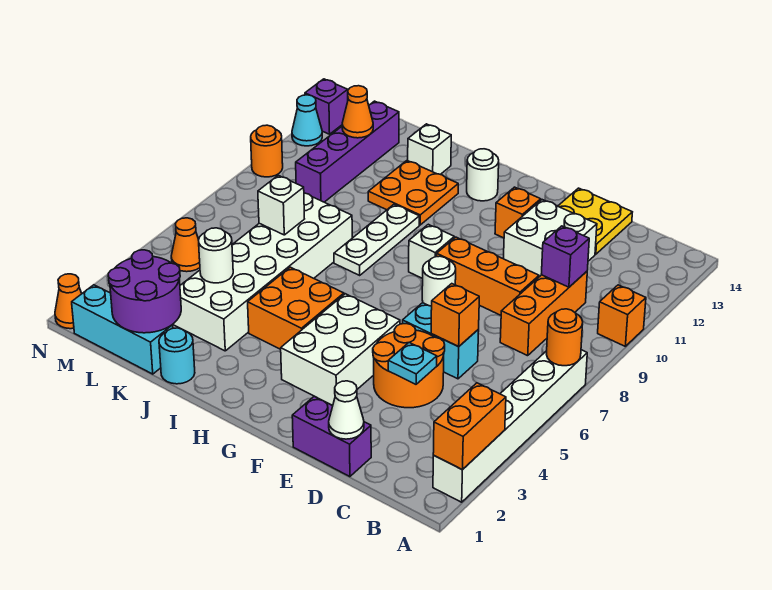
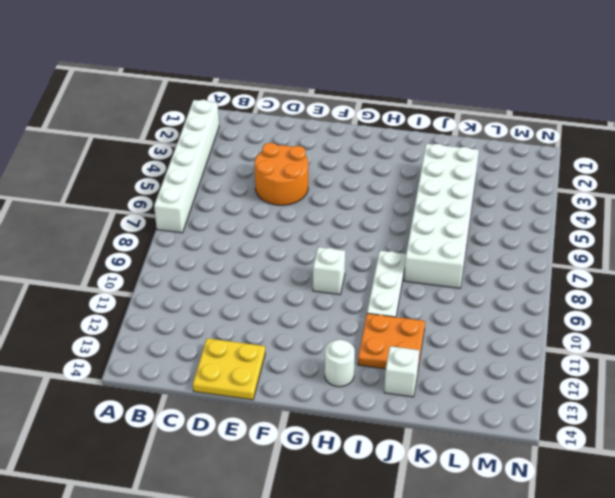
none -> orange brick A10 level 1
none -> orange brick C8:C10 level 1
none -> purple brick D1:E1 level 1
none -> cyan brick D6:E6 level 1

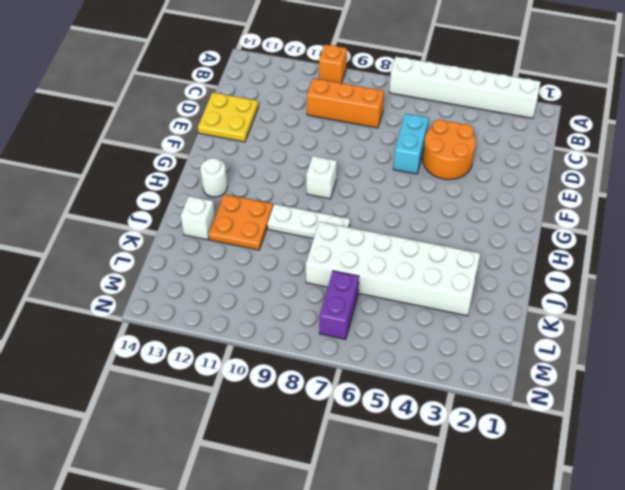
purple brick L7:M7 level 1 -> purple brick D1:E1 level 1
none -> orange brick D9:F9 level 1
none -> white brick D11:E12 level 1
none -> white brick F3:G5 level 1
none -> white round brick F8 level 1

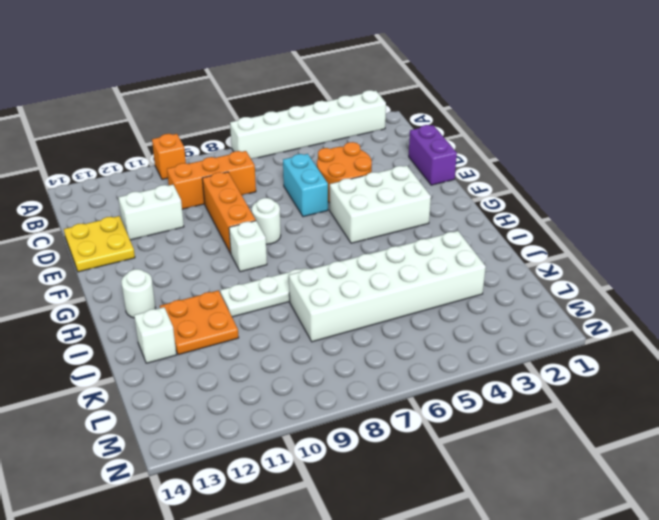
white brick D11:D12 level 1 -> white brick D11:E12 level 1
none -> orange brick F12 level 1
none -> orange brick H4:I5 level 1
none -> cyan round brick J1 level 1
none -> cyan brick K1:M1 level 1

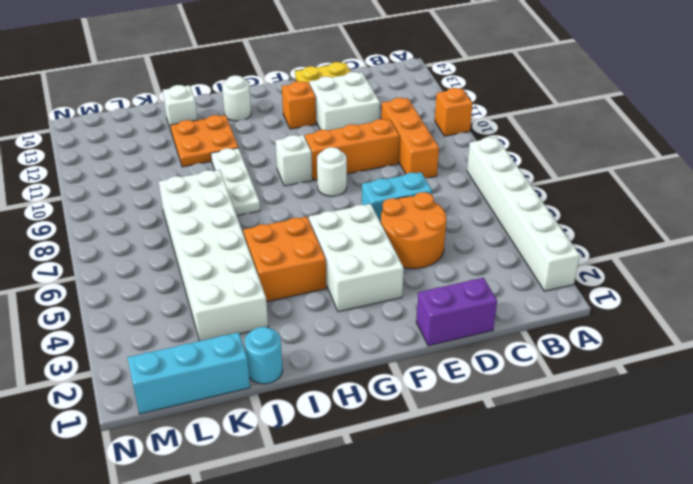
none -> purple brick L10:L13 level 1
none -> orange cone M5 level 1
none -> orange cone N1 level 1
none -> orange round brick N10 level 1

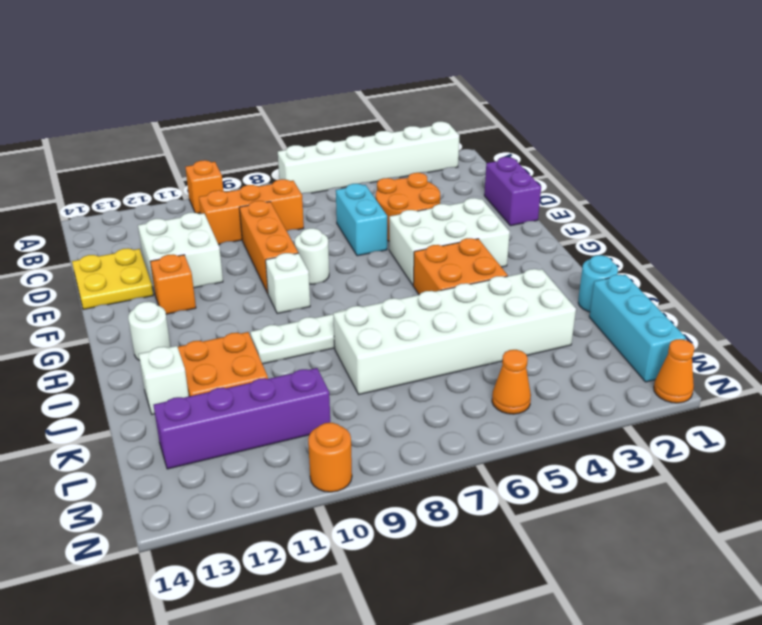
none -> cyan cone N12 level 1
none -> purple brick N13 level 1
none -> orange brick A2:A3 level 2
none -> orange round brick A7 level 2

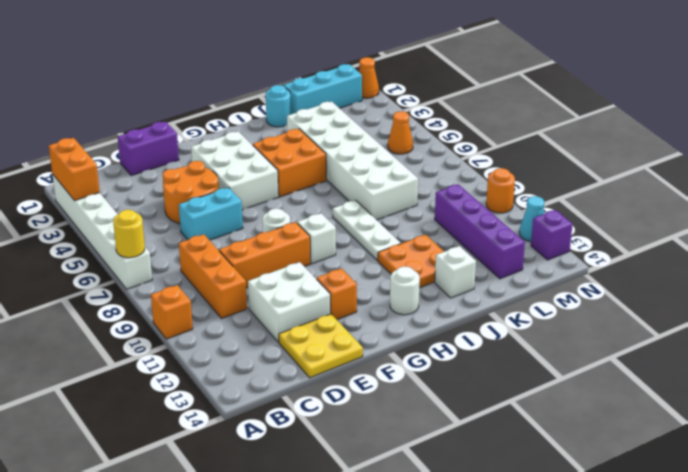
yellow round brick A7 level 2 -> orange round brick A7 level 2
none -> purple brick C10 level 2
none -> white cone D1 level 2
none -> cyan plate D4 level 2
none -> orange brick D6 level 2

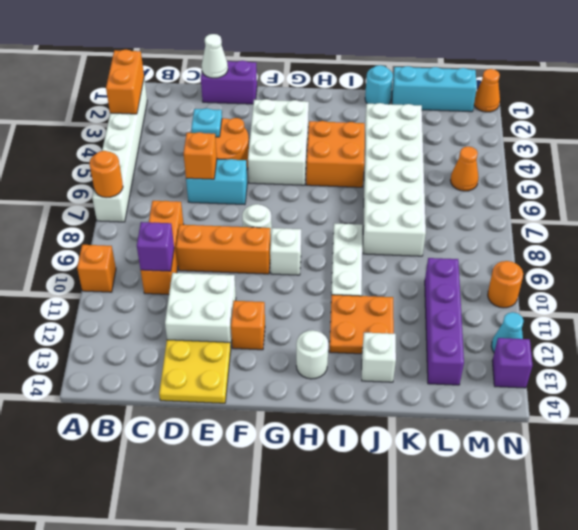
none -> purple round brick K1:L2 level 2
none -> white round brick K4 level 2
none -> white brick K7 level 2
none -> orange cone L12 level 2

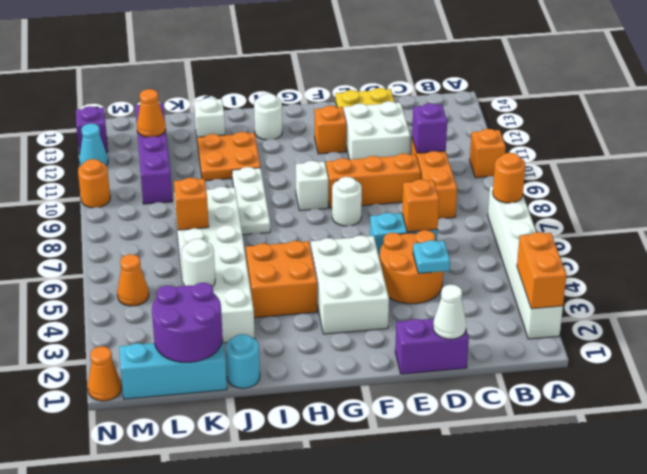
orange brick K7 level 2 -> white brick K7 level 2

